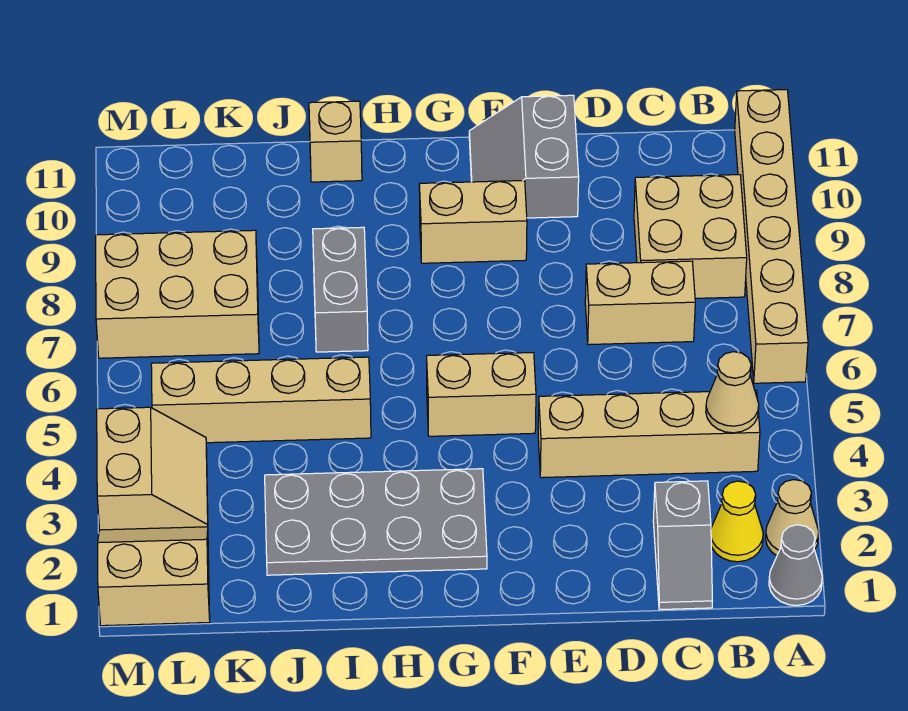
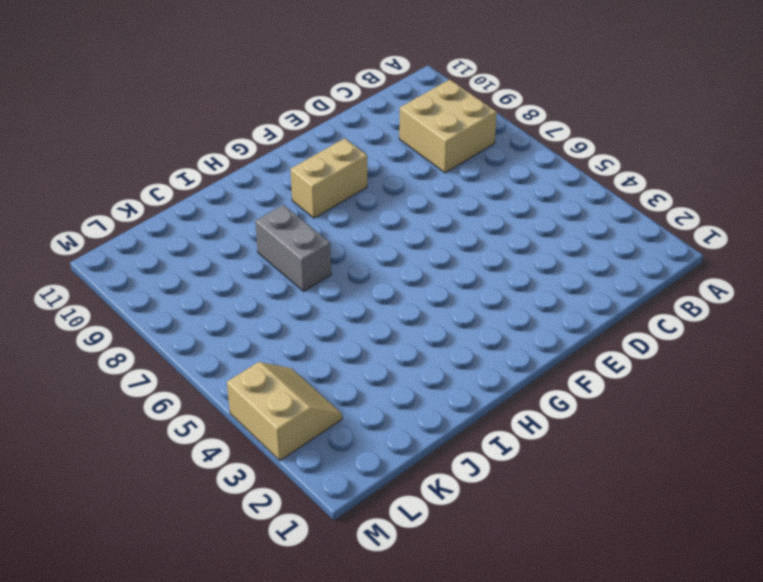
none -> grey cone A1 level 1
none -> tan cone A2 level 1
none -> tan brick A6:A11 level 1

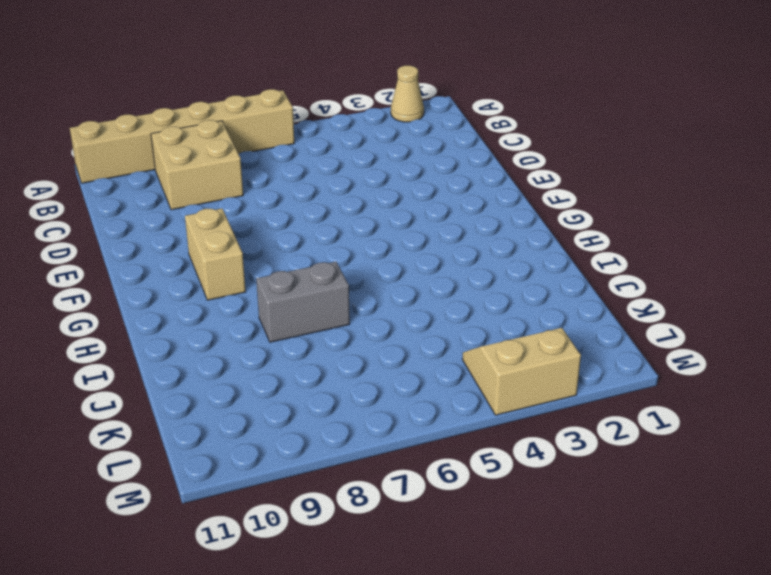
none -> grey cone A1 level 1
none -> yellow cone B2 level 1
none -> tan brick B4:E4 level 1

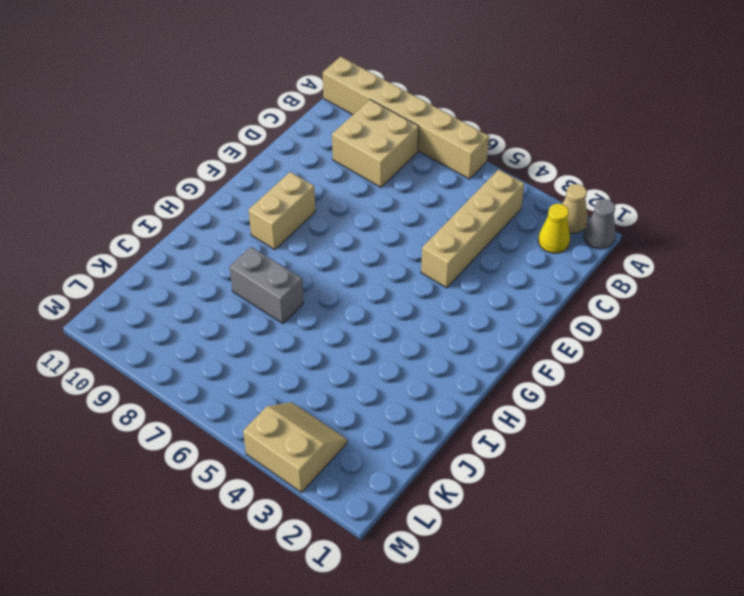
none -> grey slope C1:C2 level 1 top 2
none -> tan brick C7:D7 level 1
none -> grey slope E10:F11 level 1 top E

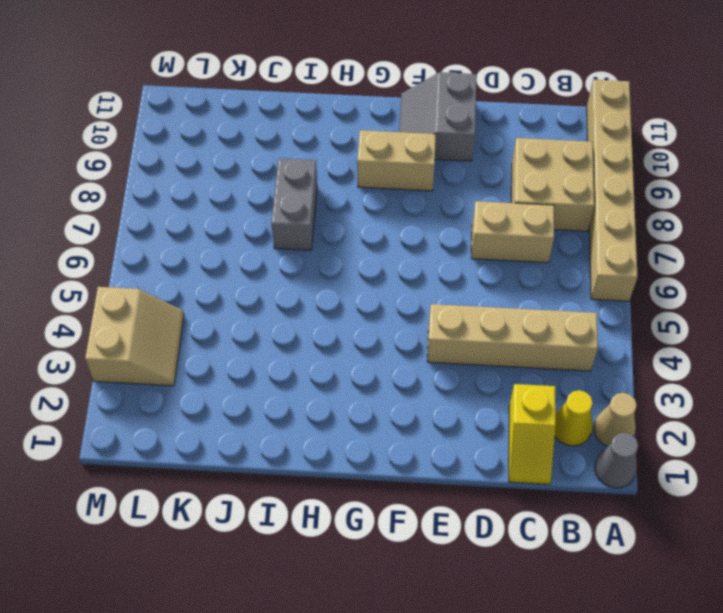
yellow slope C1:C2 level 1 top 2 -> grey slope C1:C2 level 1 top 2
none -> tan brick F5:G5 level 1
none -> grey plate G2:J3 level 1
none -> tan brick I5:L5 level 1

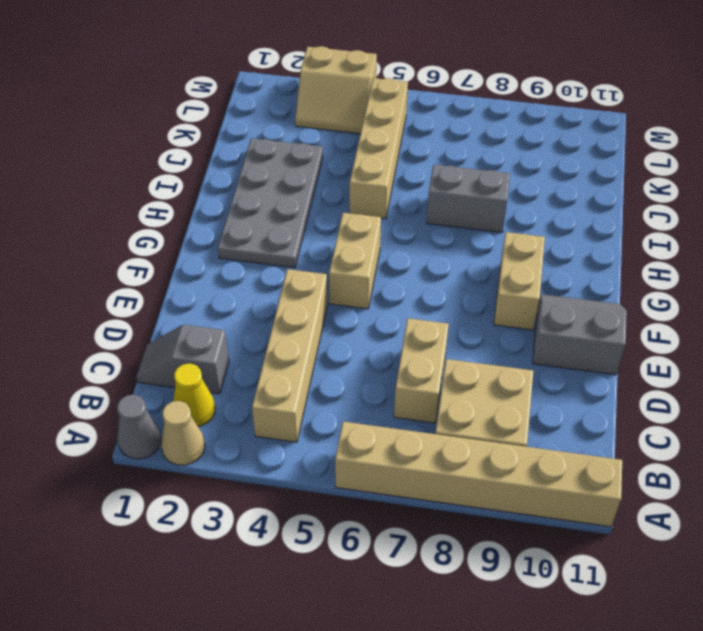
none -> tan brick I11 level 1
none -> tan brick K7:M8 level 1
none -> tan slope L1:M2 level 1 top 1

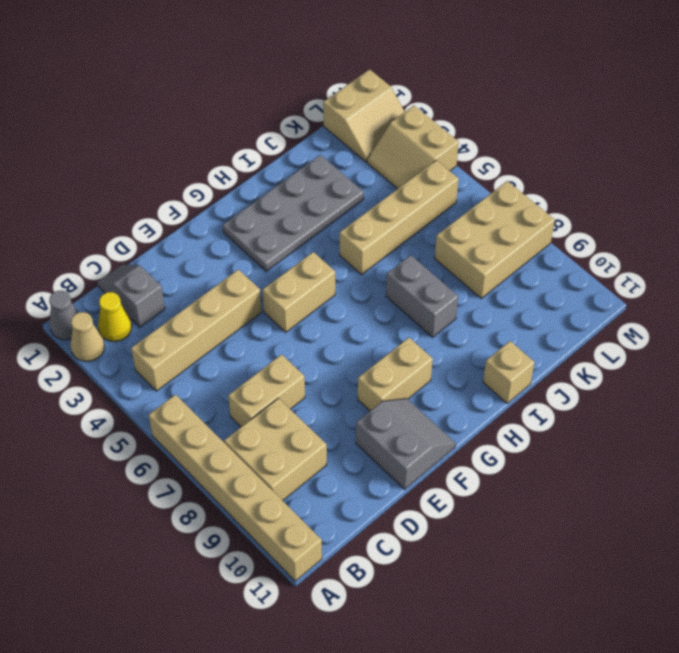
none -> tan cone B4 level 2

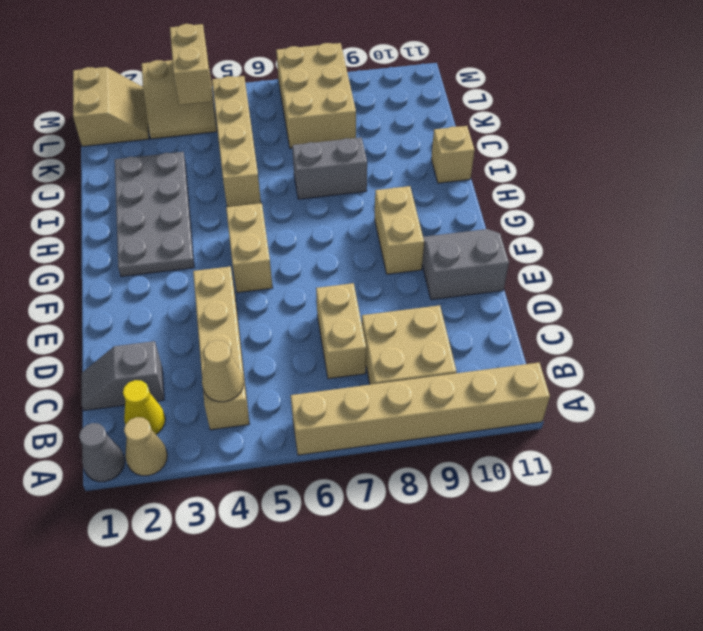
tan brick L4:M4 level 2 -> none

